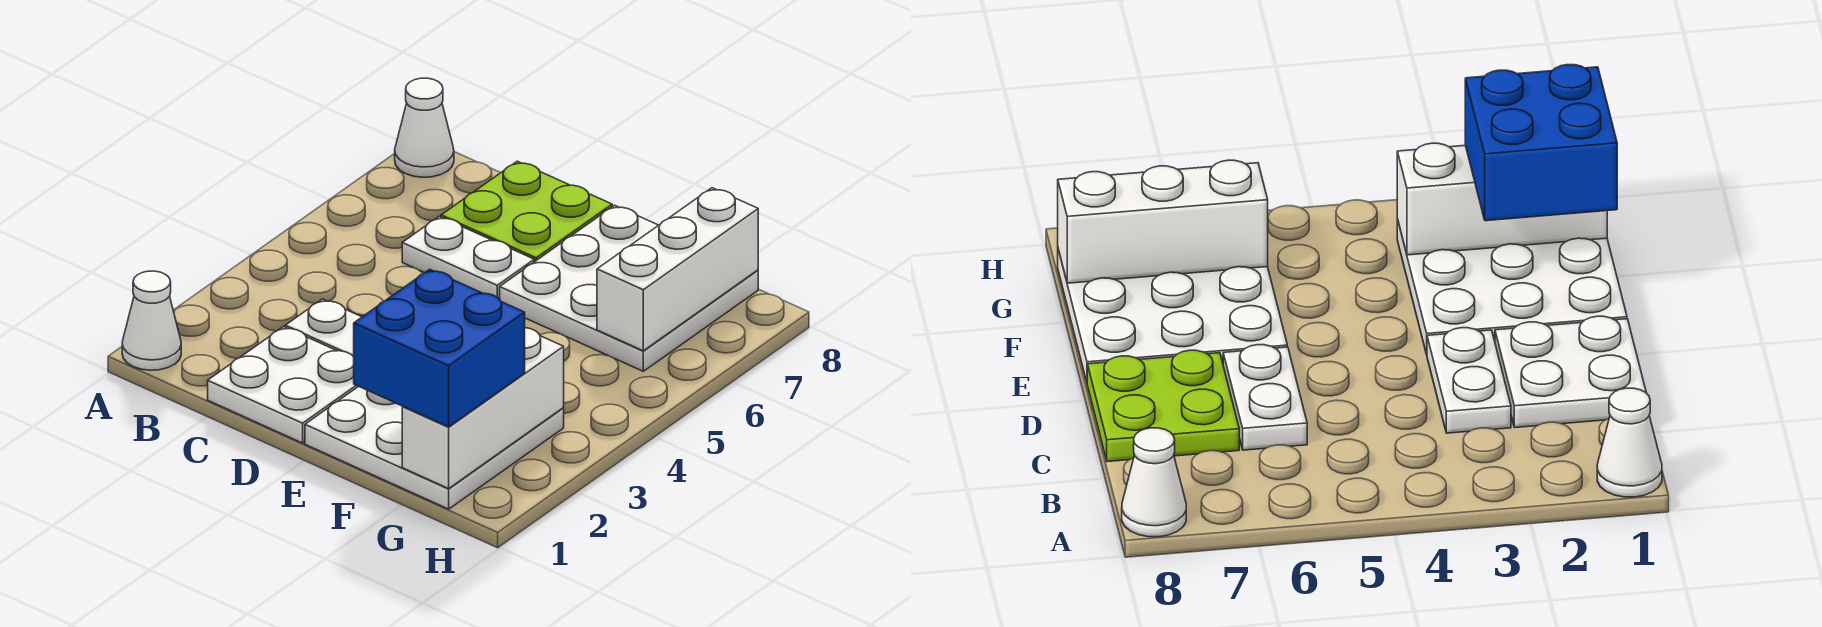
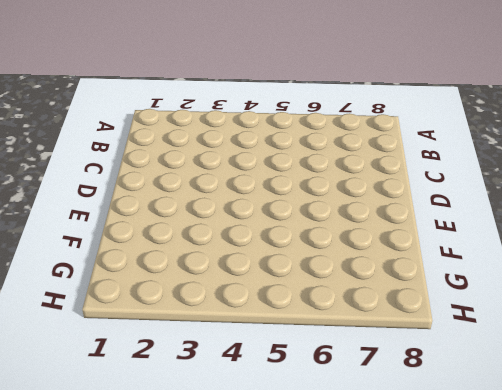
none -> white cone A1 level 1
none -> white cone A8 level 1

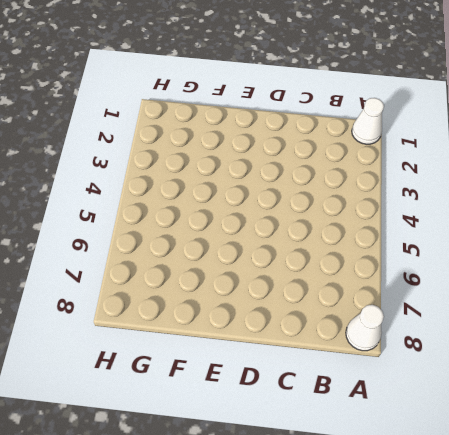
none -> white plate C1:D2 level 1
none -> white plate C3:D3 level 1

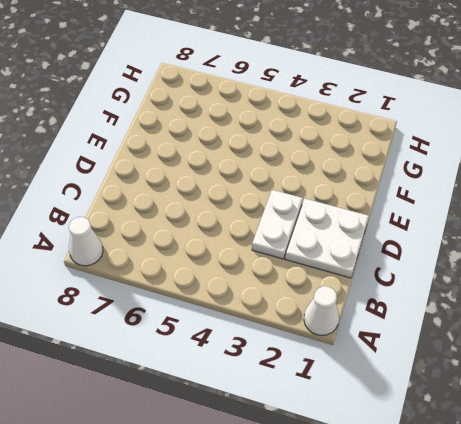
none -> white plate C6:D6 level 1
none -> lime plate C7:D8 level 1

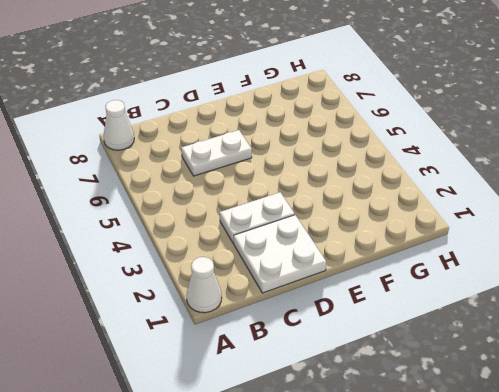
none -> lime plate C7:D8 level 1
none -> white plate E1:G3 level 1

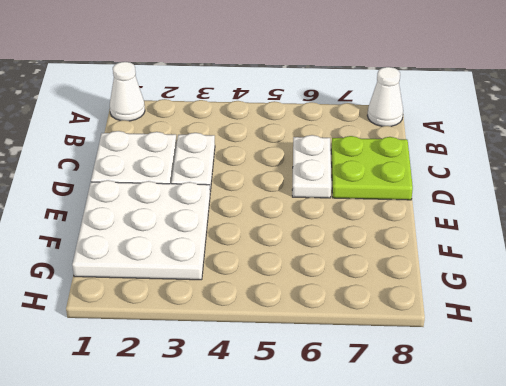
none -> white plate E6:G8 level 1
none -> white brick G1:G3 level 2

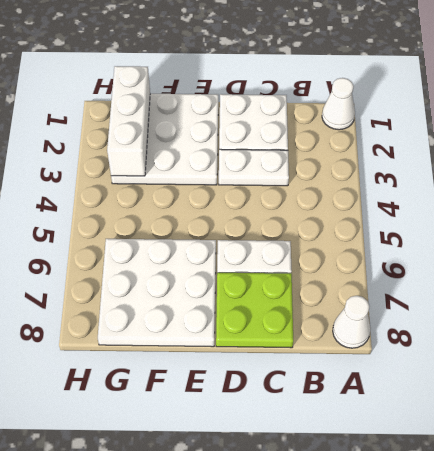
none -> white brick G6:G8 level 2
none -> blue brick F1:G2 level 3

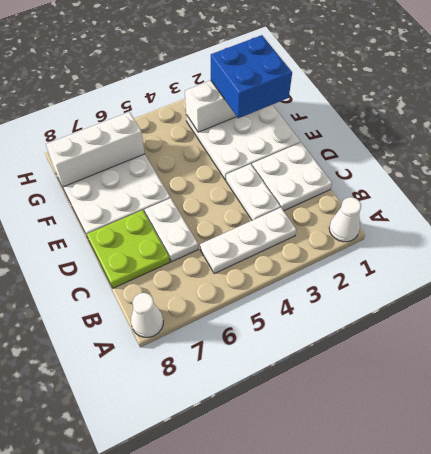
white plate B3:B5 level 1 -> none

